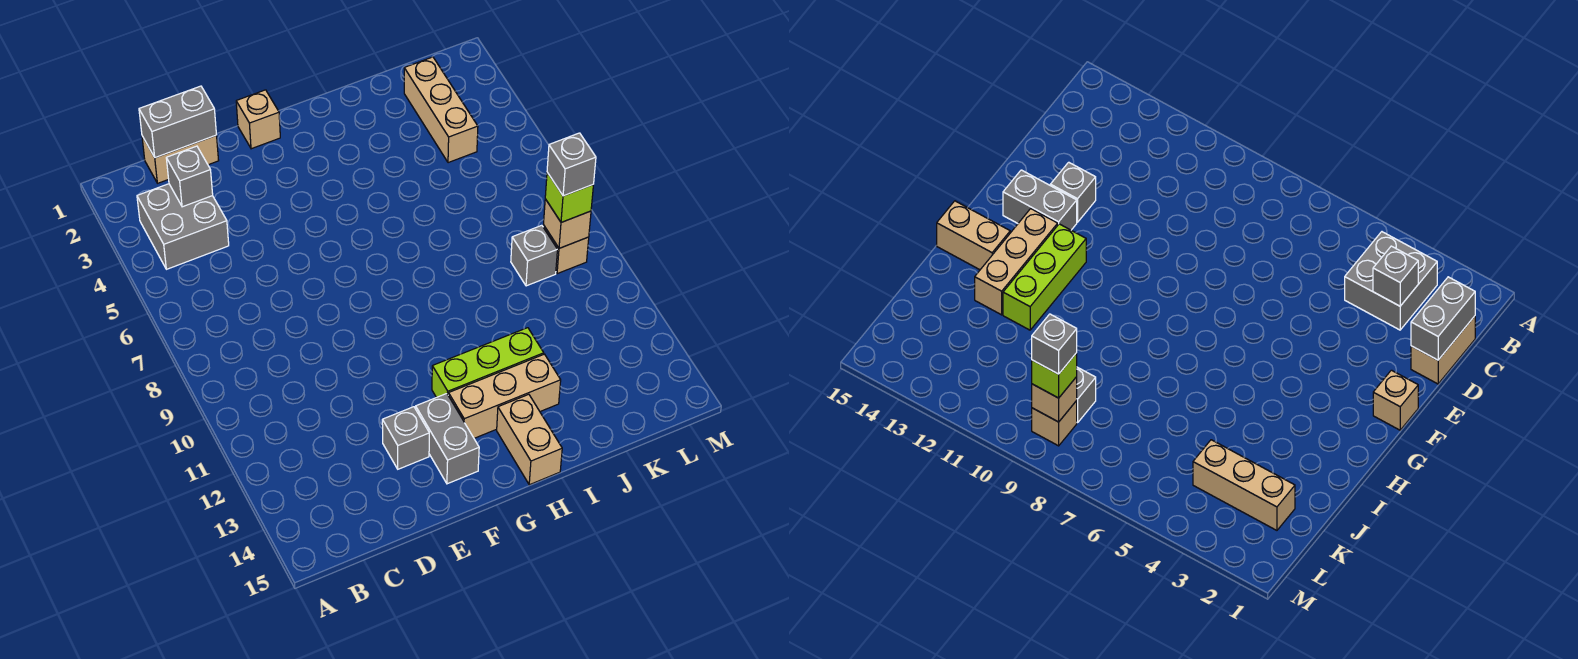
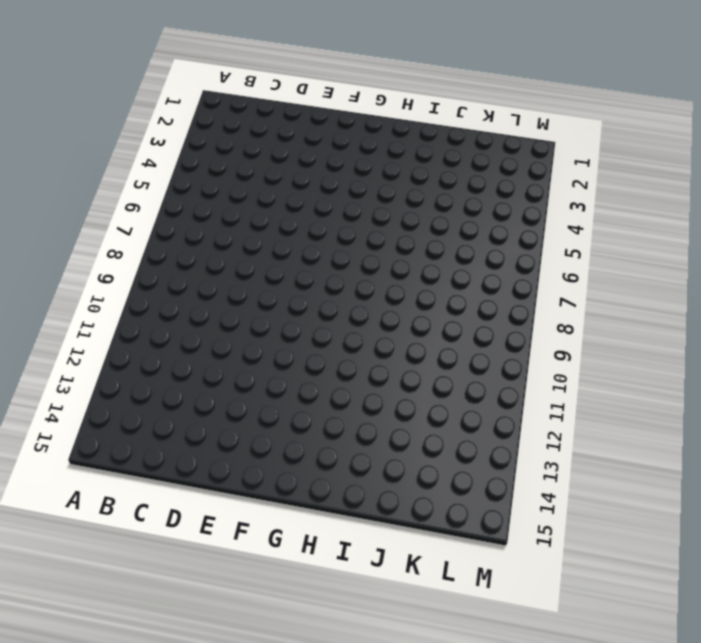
none -> grey brick B3:C4 level 1
none -> tan brick C1:D1 level 1
none -> grey brick E13 level 1

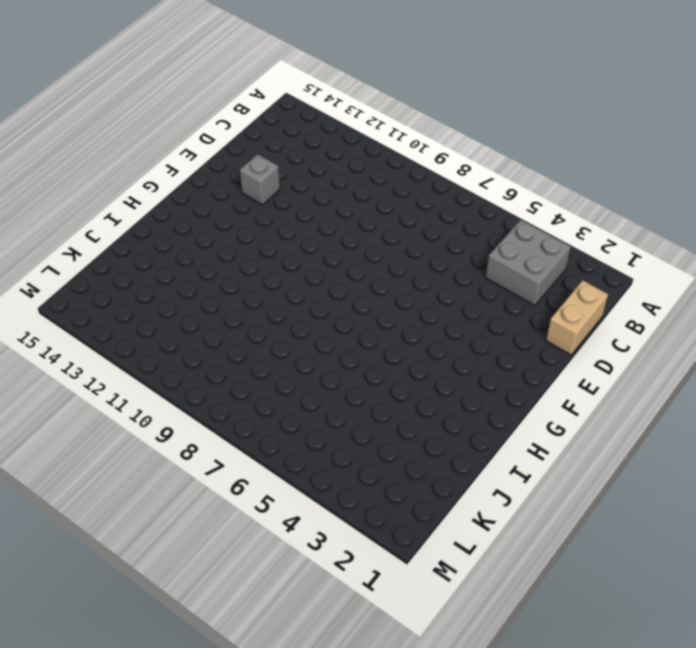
none -> tan brick F1 level 1
none -> grey brick F13:F14 level 1
none -> lime brick G12:I12 level 1

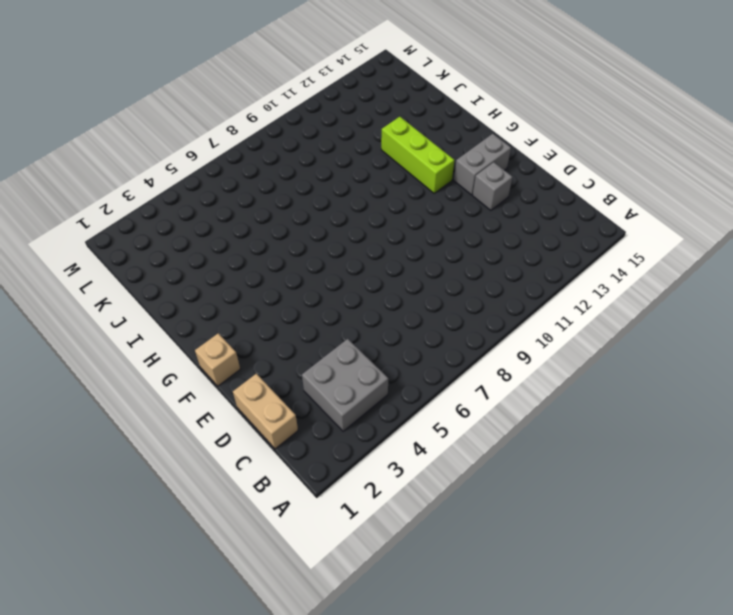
none -> tan brick G13:I13 level 1
none -> tan brick H14:H15 level 1
none -> tan brick K2:K4 level 1

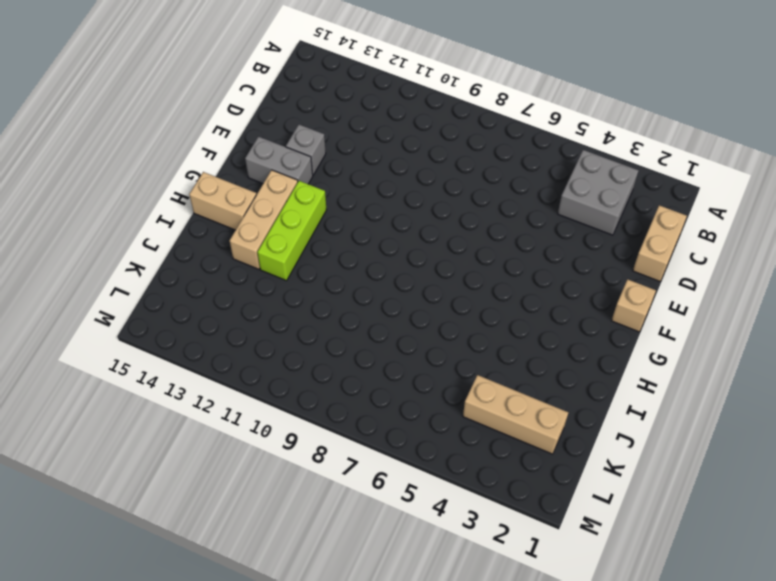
none -> grey brick K9 level 1
none -> tan brick L9 level 1
none -> grey brick C1:D1 level 2

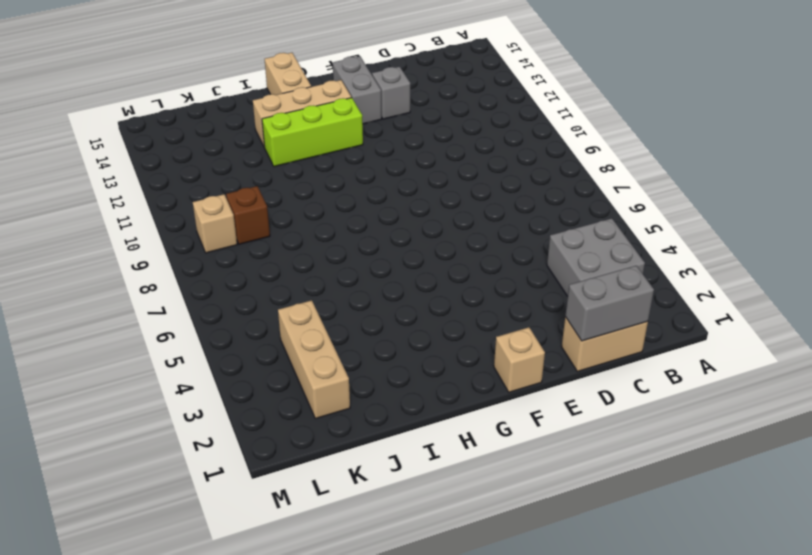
brown brick K9 level 1 -> grey brick K9 level 1
none -> grey brick C3 level 2
none -> tan brick L9 level 2
none -> lime brick L9 level 3

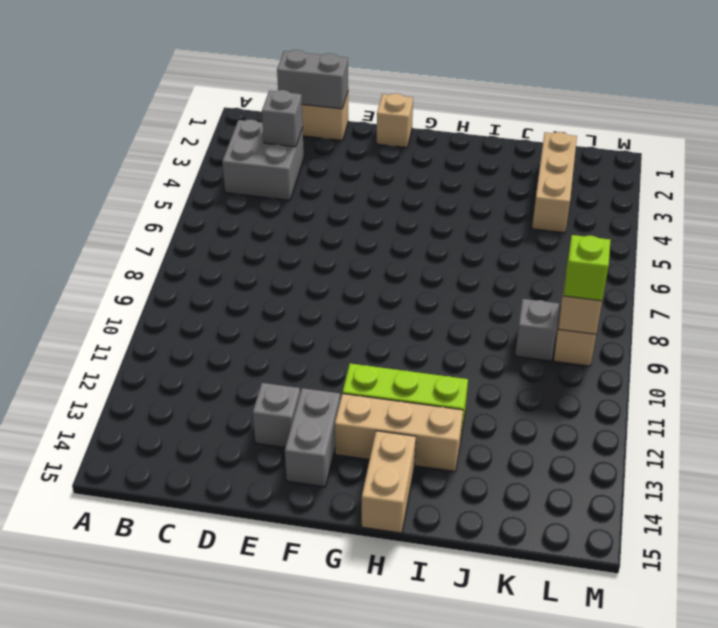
none -> grey brick L9 level 4

